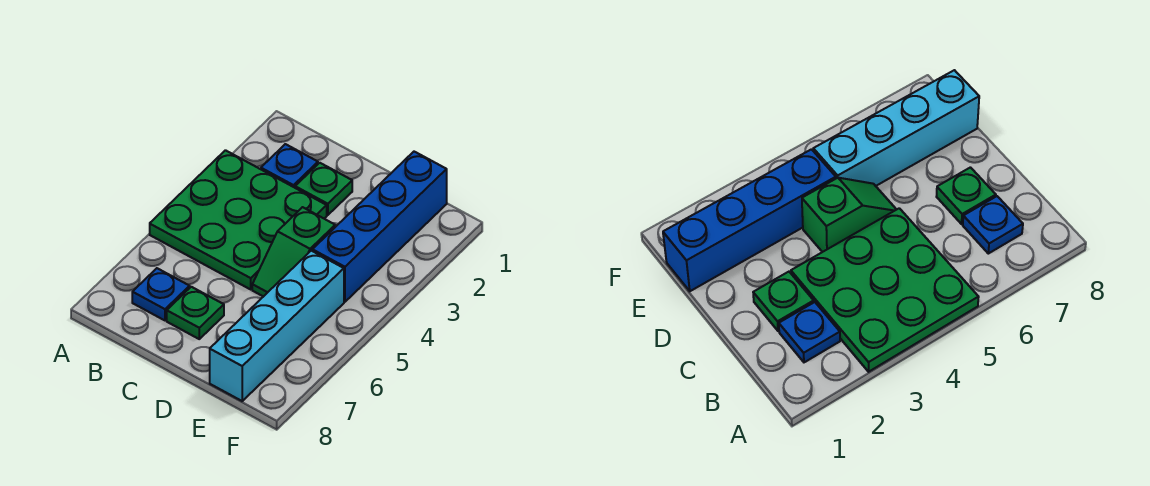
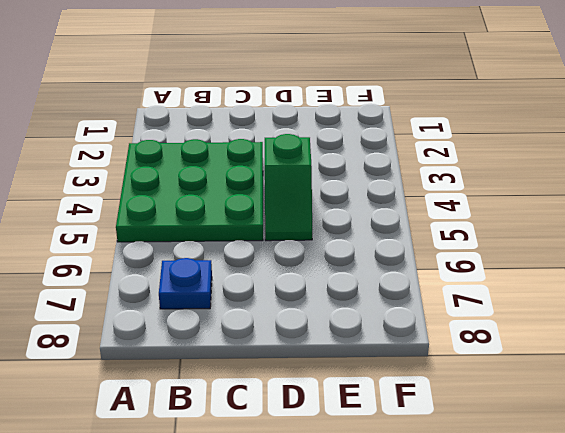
none -> blue plate B2 level 1
none -> green plate C2 level 1

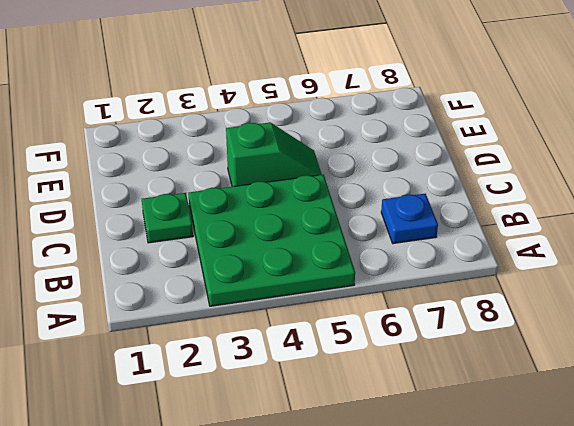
none -> blue plate B2 level 1
none -> green plate C7 level 1

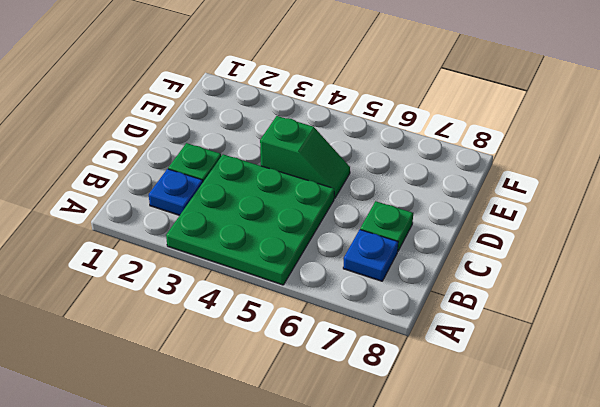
none -> blue brick E1:E4 level 1
none -> cyan brick E5:E8 level 1

